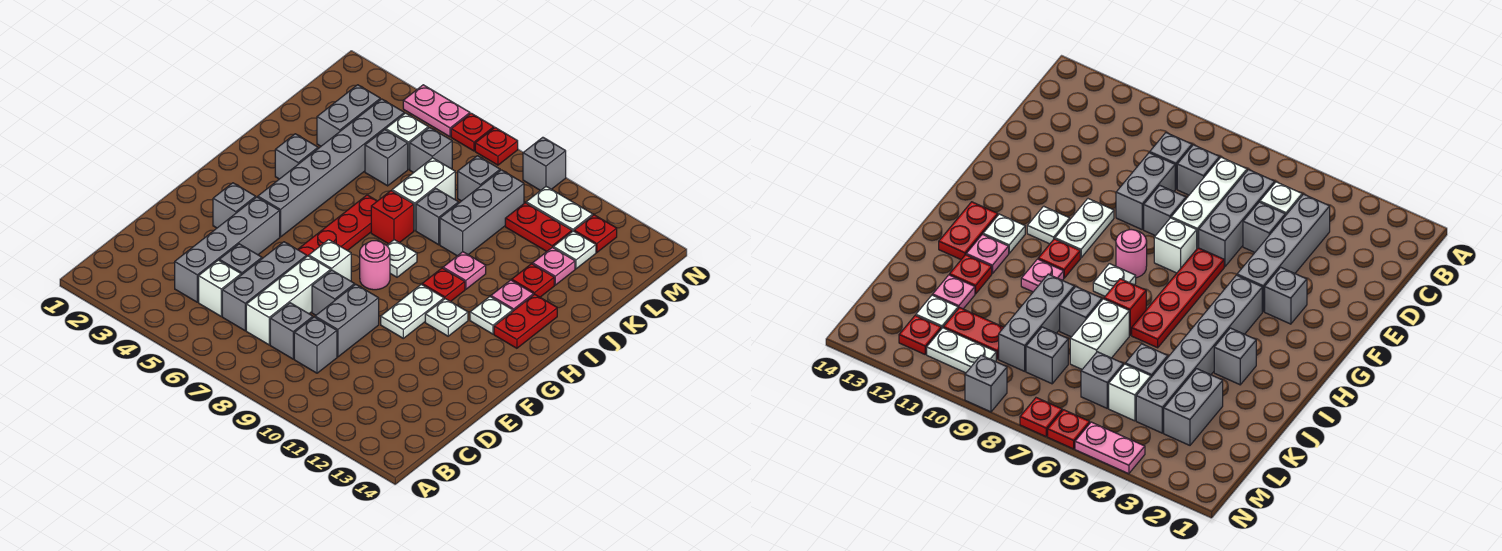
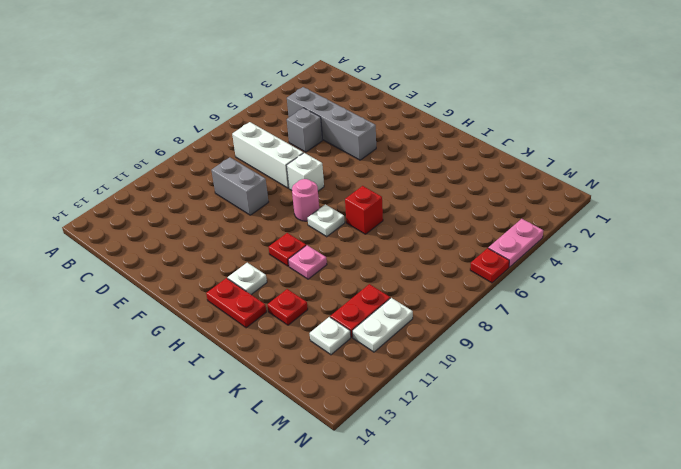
none -> white brick C5 level 1
none -> grey brick C6:E6 level 1
none -> grey brick C8 level 1
none -> grey brick C9 level 1

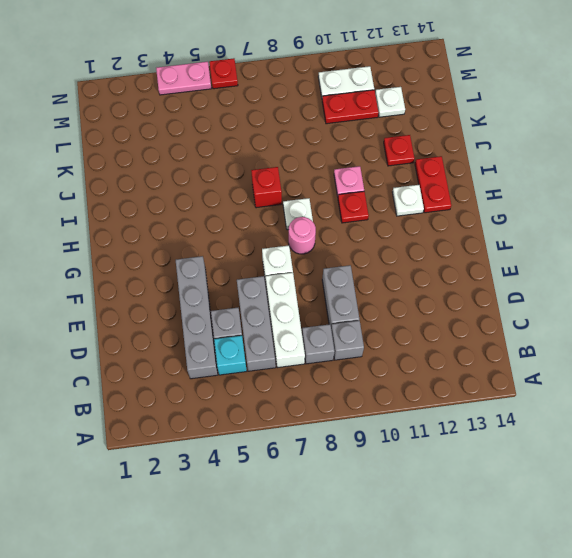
cyan brick C5 level 1 -> white brick C5 level 1
none -> grey brick E8 level 1
none -> grey brick F3 level 1
none -> red plate F6:I6 level 1
none -> white plate F10:G10 level 1

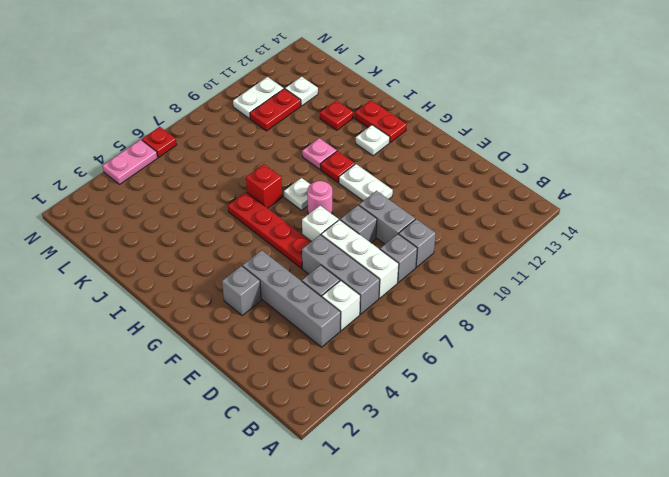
none -> grey brick G4:L4 level 1
none -> white plate G11 level 1
none -> grey brick I3 level 1
none -> pink plate I12 level 1

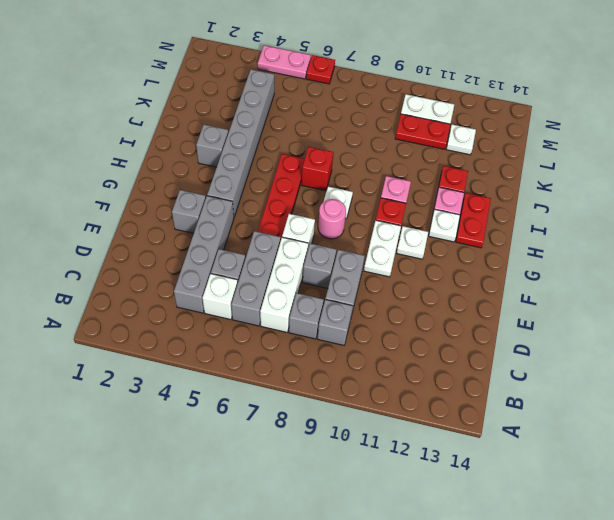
none -> white brick J7:K7 level 1
none -> grey brick J8 level 1
none -> grey brick J9:L9 level 1
none -> grey brick K3:L3 level 1

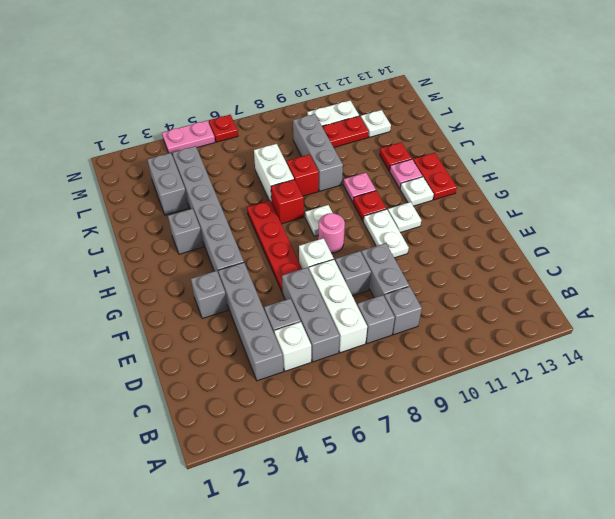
red brick J8 level 1 -> grey brick J8 level 1
none -> grey brick K5 level 1
none -> pink plate K12 level 1
none -> white brick L5 level 1
none -> grey brick L6 level 1

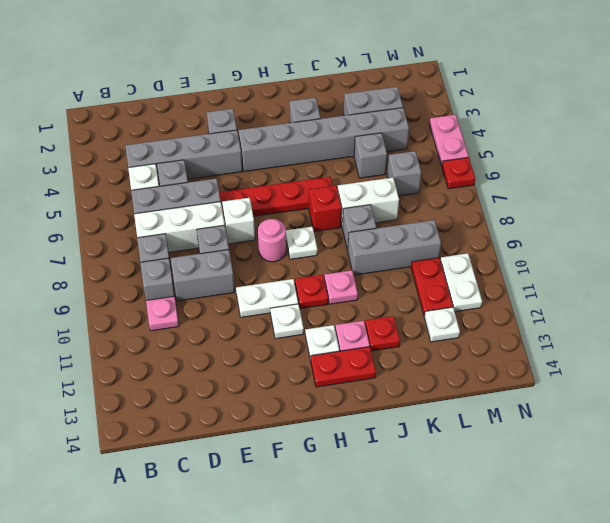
pink plate C10 level 1 -> pink plate K12 level 1
none -> white brick L5 level 1
none -> grey brick L8 level 1
none -> red plate M12 level 1
none -> red plate N7 level 1

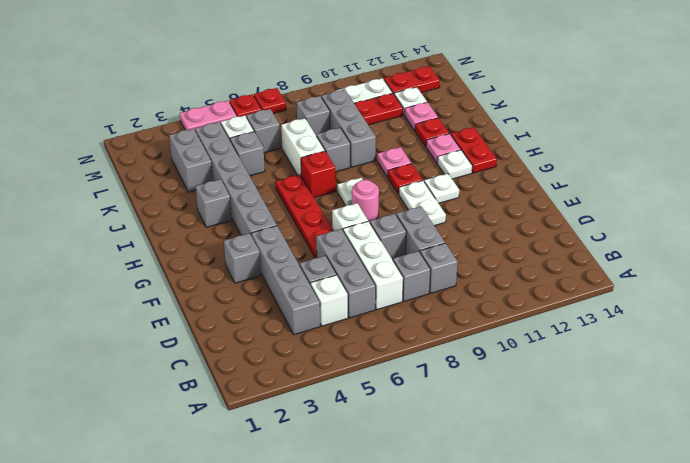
red plate M12:M13 level 1 -> red plate M12 level 1
none -> grey brick N9 level 1

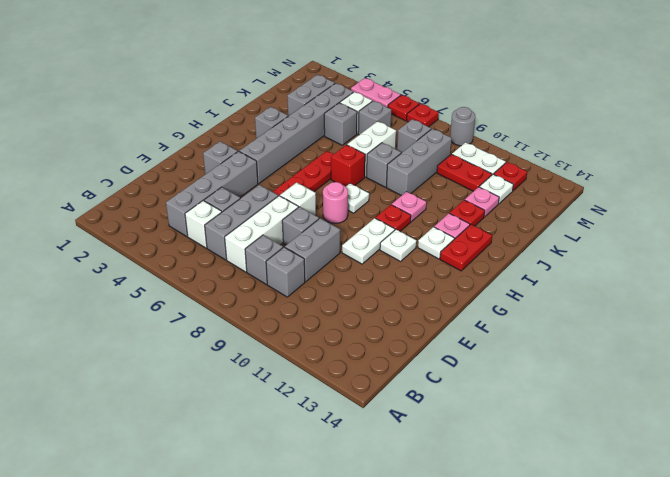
grey round brick N9 level 1 -> grey brick N9 level 1

